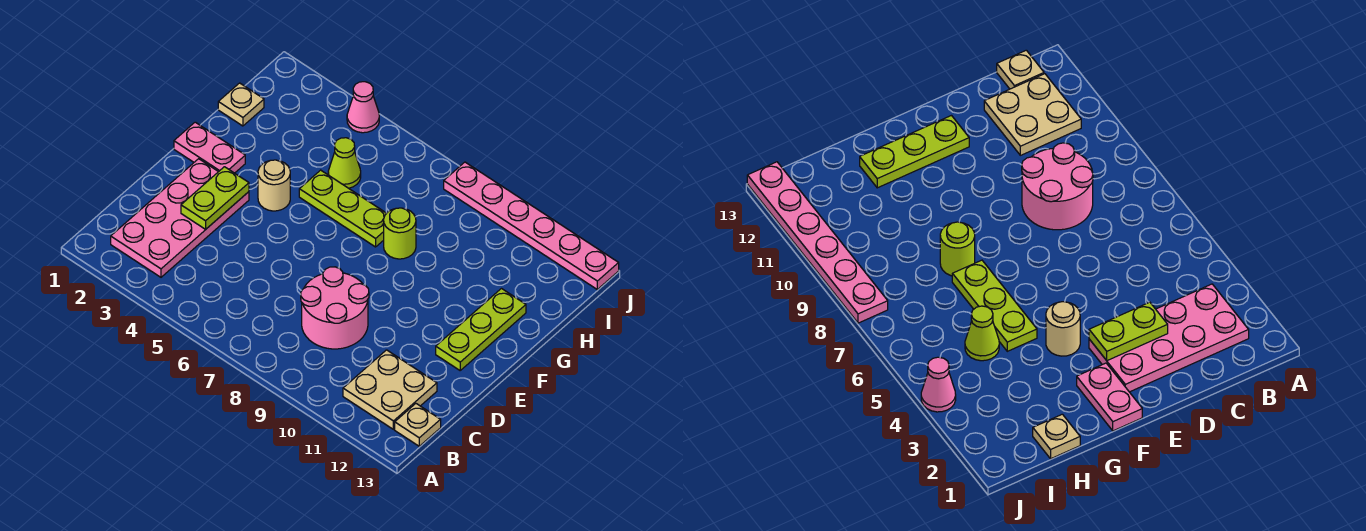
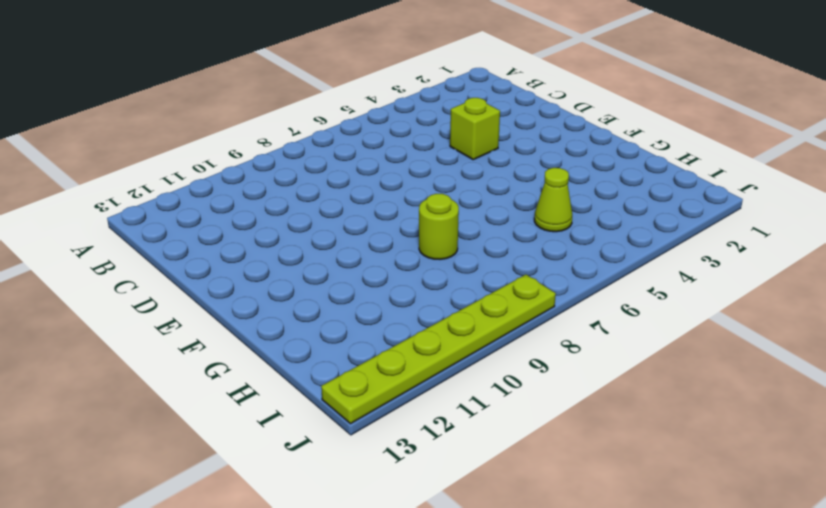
lime brick D4 level 1 -> none
lime plate J8:J13 level 1 -> pink plate J8:J13 level 1
none -> pink plate B2:E3 level 1
none -> tan plate B11:C12 level 1
none -> tan plate B13 level 1

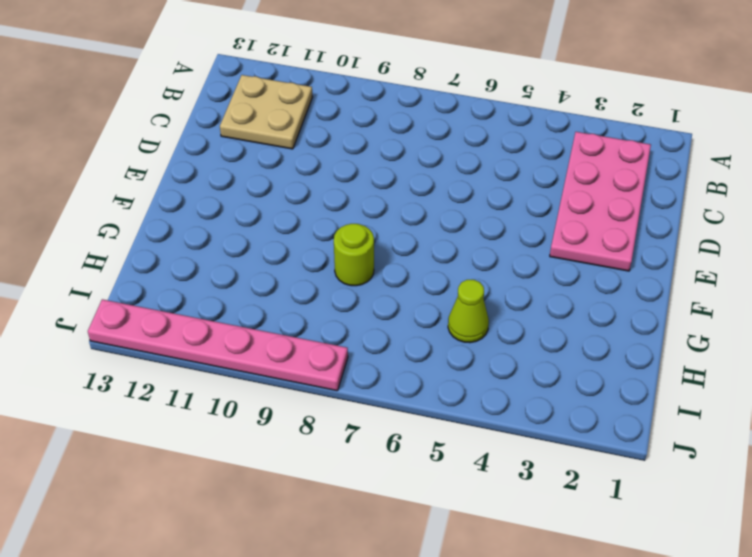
none -> tan plate B13 level 1
none -> pink round brick C8:D9 level 1
none -> lime plate E12:G12 level 1

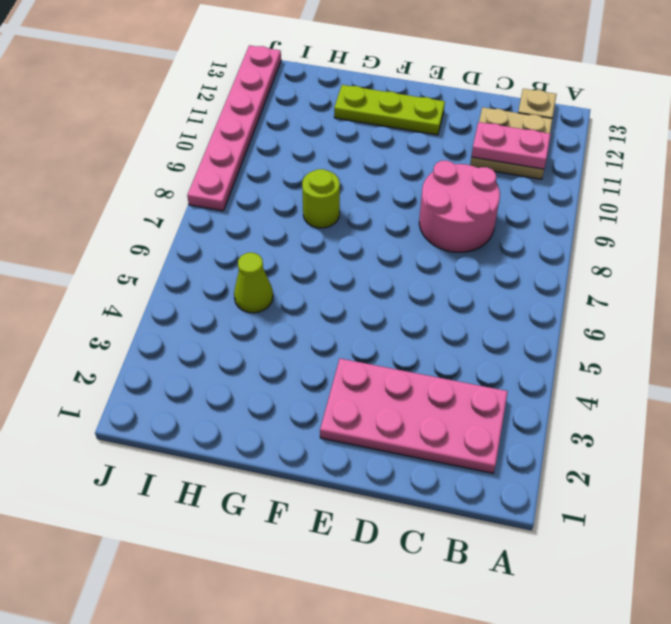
pink plate B11:C11 level 2 -> pink plate F1:F2 level 1
none -> tan round brick F4 level 1
none -> lime plate G5:G7 level 1
none -> tan plate H1 level 1

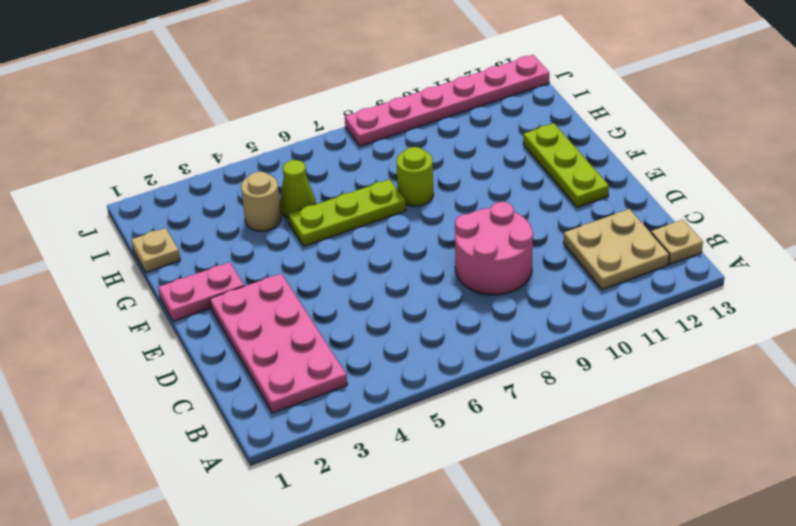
tan round brick H4 level 1 -> tan round brick F4 level 1
none -> pink cone J4 level 1
none -> lime plate D3:E3 level 2

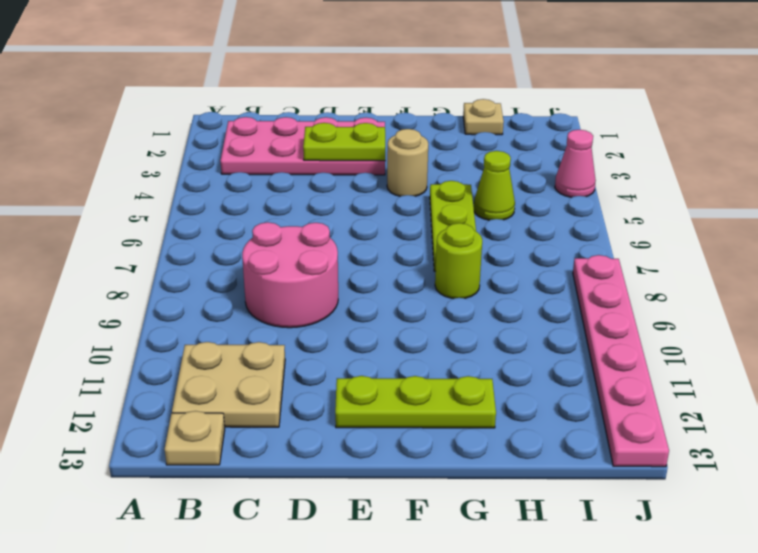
none -> pink plate F1:F2 level 1

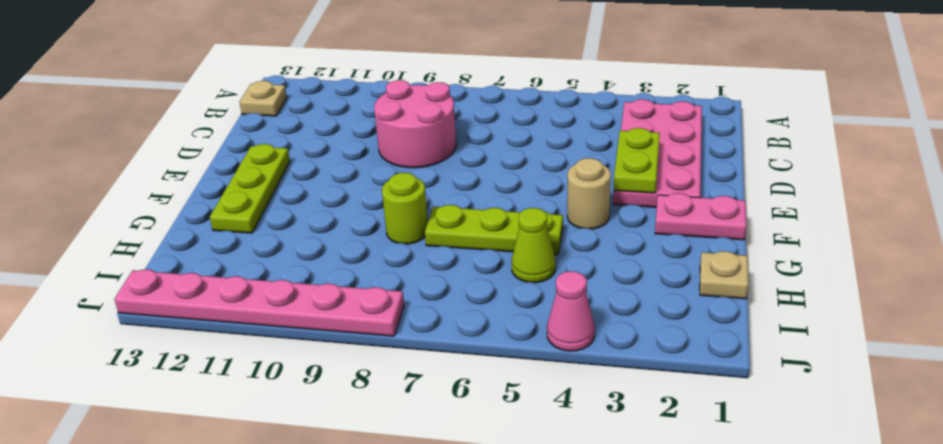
none -> tan plate B11:C12 level 1

